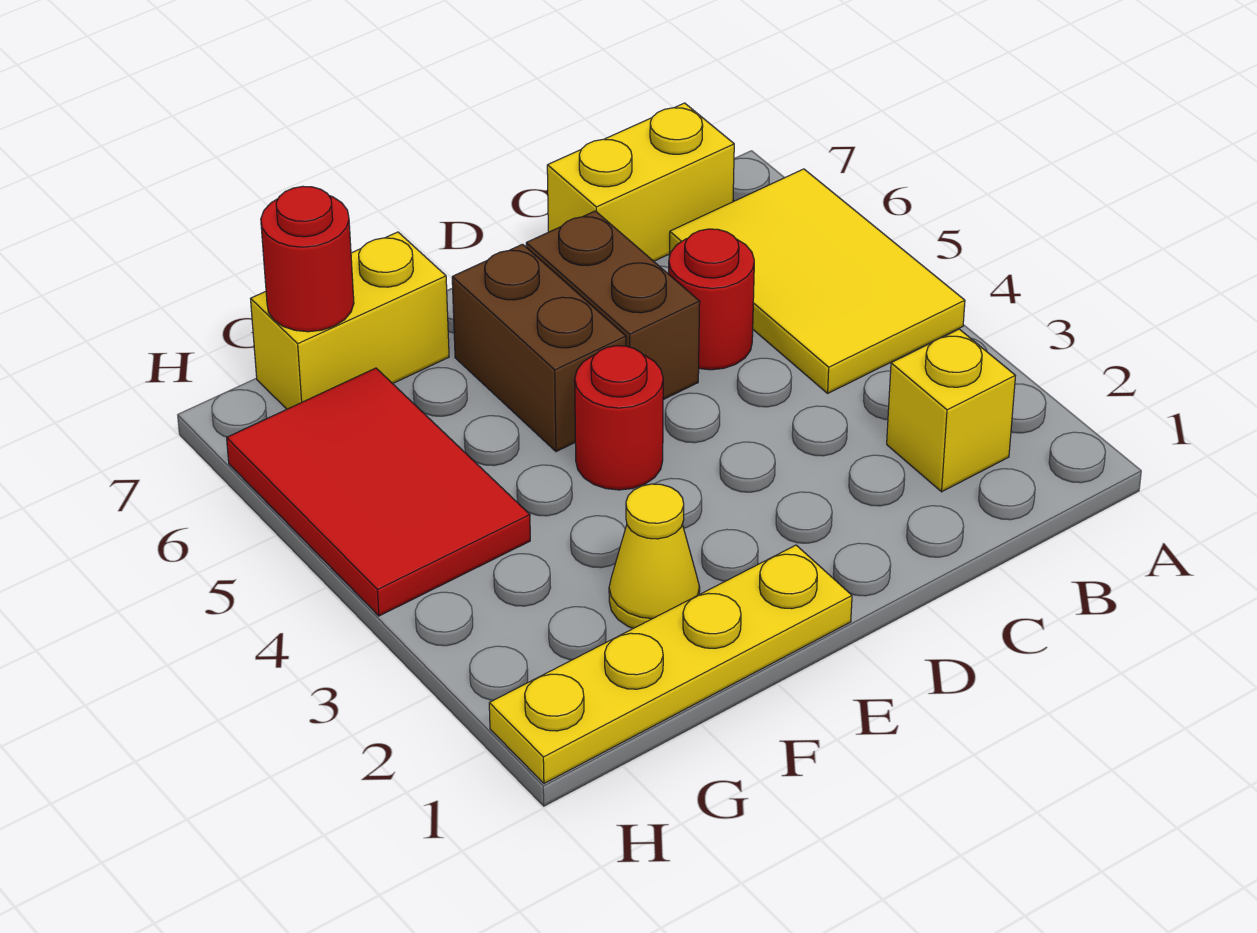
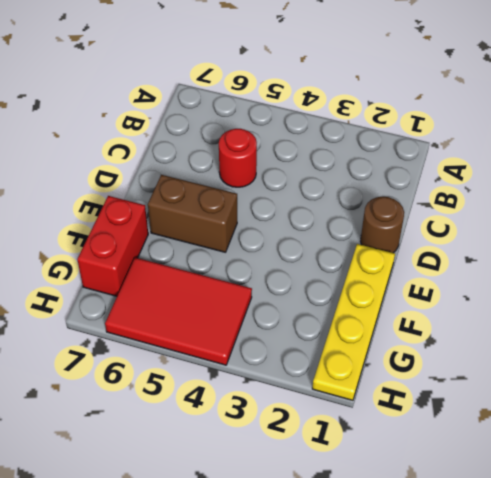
brown round brick D1 level 1 -> none
red brick F7:G7 level 1 -> yellow brick F7:G7 level 1
none -> yellow tile A4:B6 level 1
none -> yellow brick B2 level 1
none -> yellow brick B7:C7 level 1

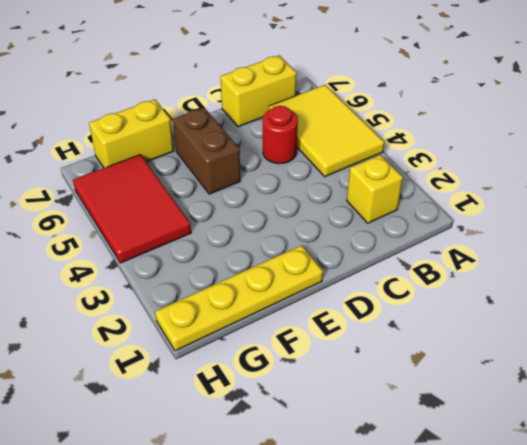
none -> brown brick D5:D6 level 1
none -> red round brick E4 level 1
none -> yellow cone F2 level 1

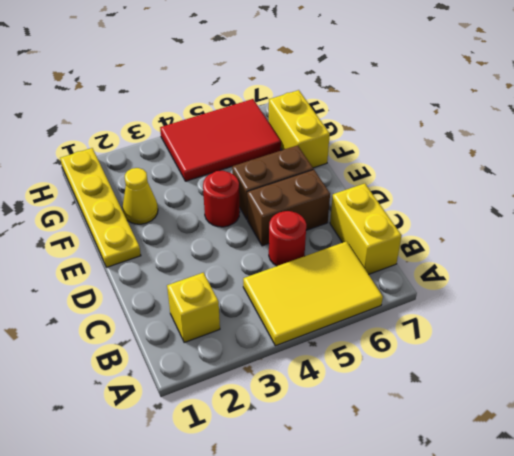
none -> red round brick G7 level 2

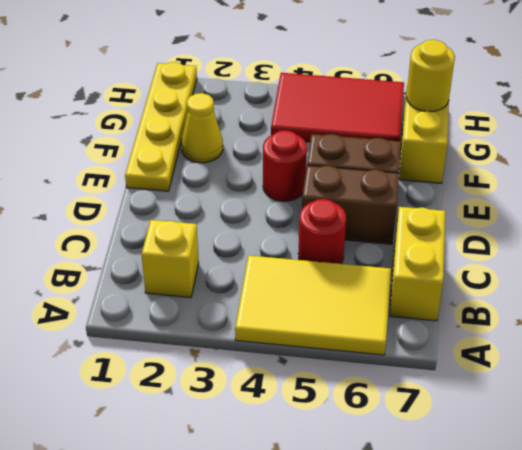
yellow round brick G7 level 2 -> red round brick G7 level 2

